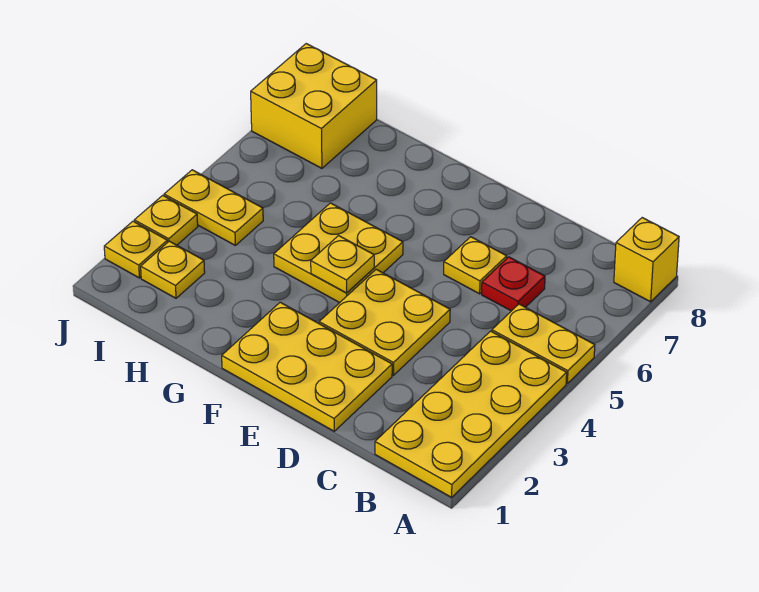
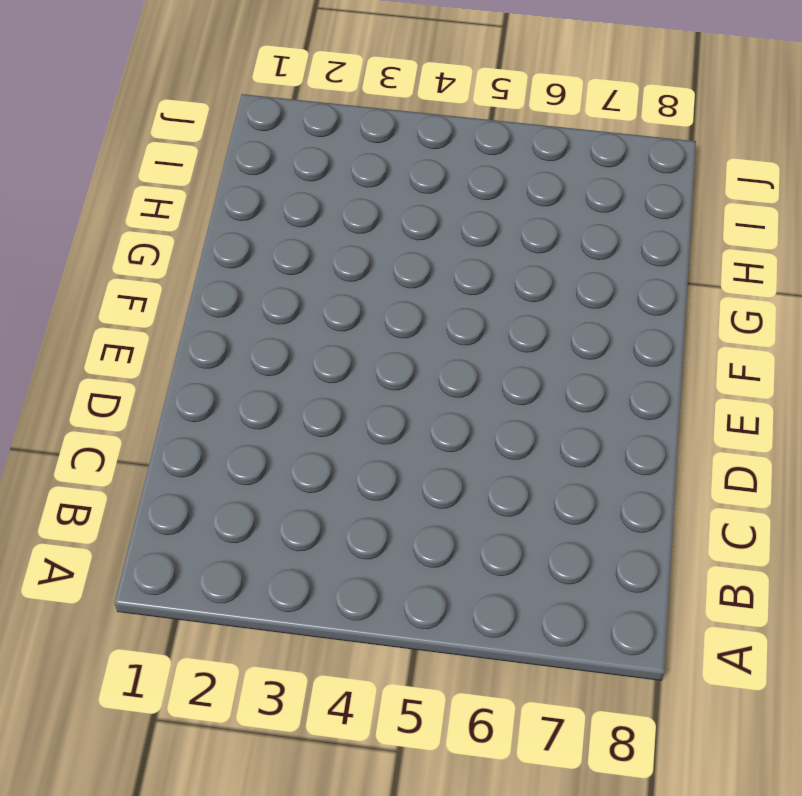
none -> yellow plate A1:B4 level 1
none -> yellow plate A5:B5 level 1
none -> yellow brick A8 level 1

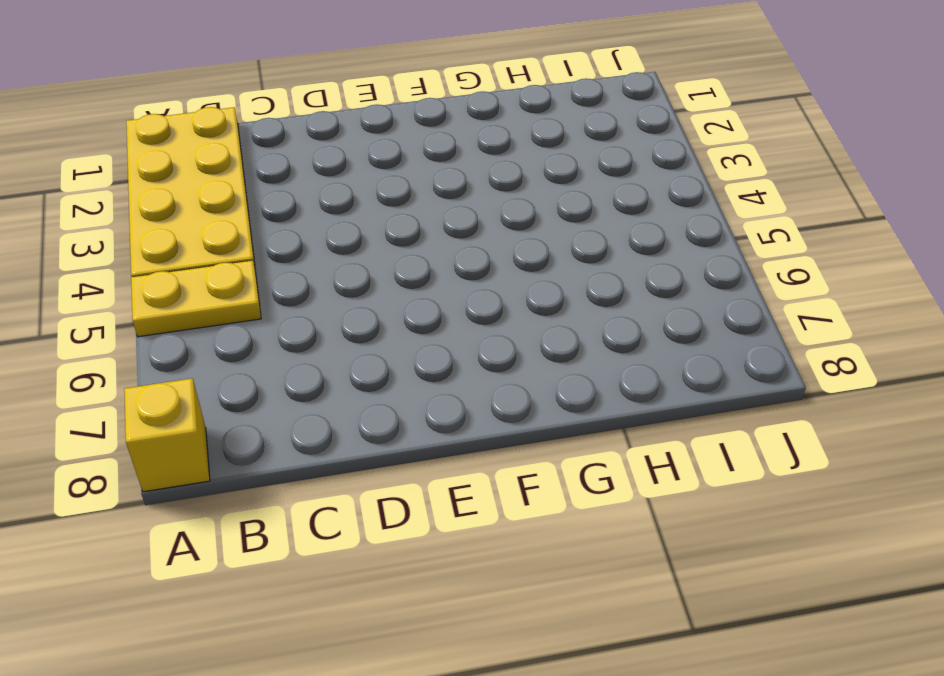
none -> red plate C6 level 1
none -> yellow plate D1:F2 level 1
none -> yellow plate D3:E4 level 1

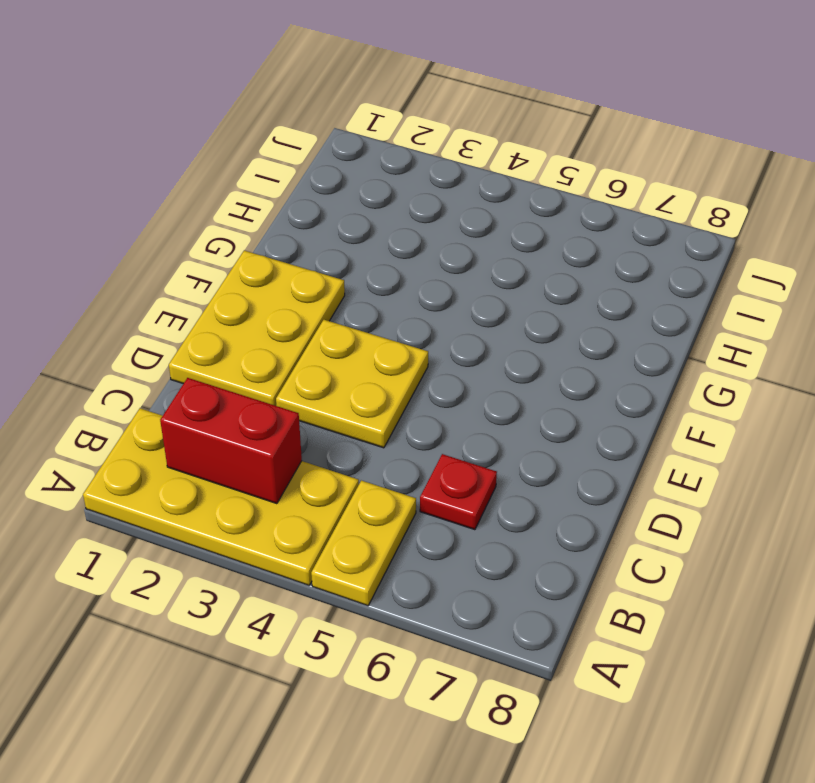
red brick B2:B3 level 2 -> none
none -> yellow brick A8 level 1
none -> yellow plate D6 level 1
none -> yellow plate F4:G5 level 1

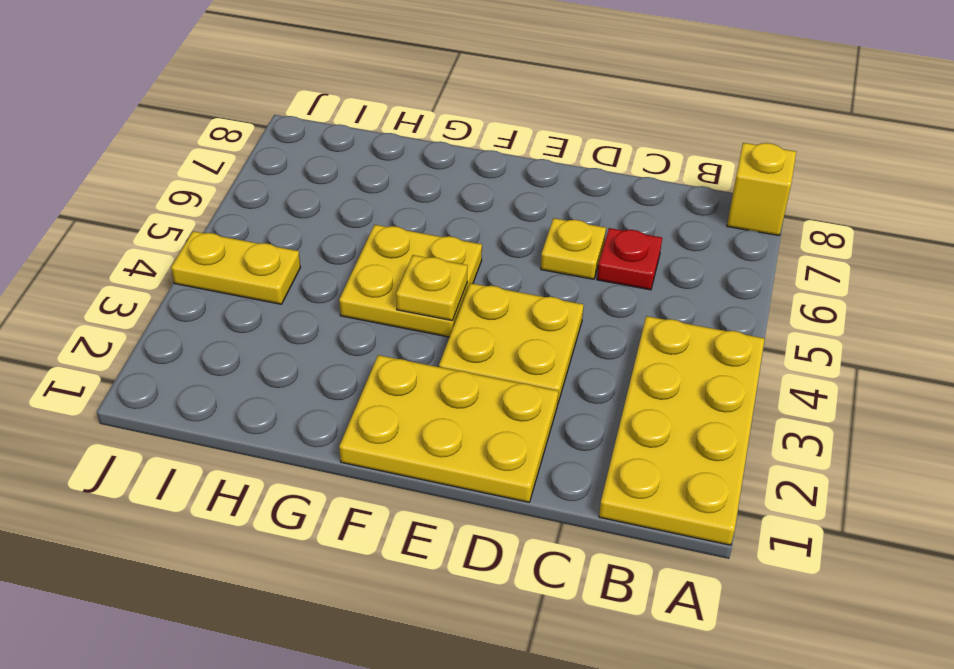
none -> yellow plate A5:B5 level 1
none -> yellow plate I2 level 1
none -> yellow brick I7:J8 level 1

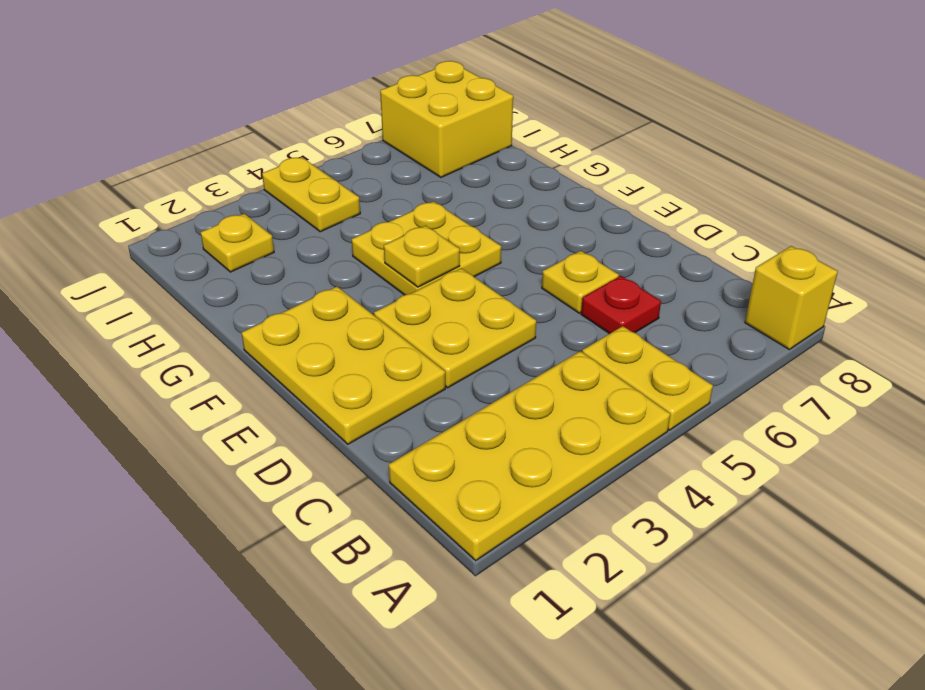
none -> yellow plate J2 level 1
none -> yellow plate J3 level 1

